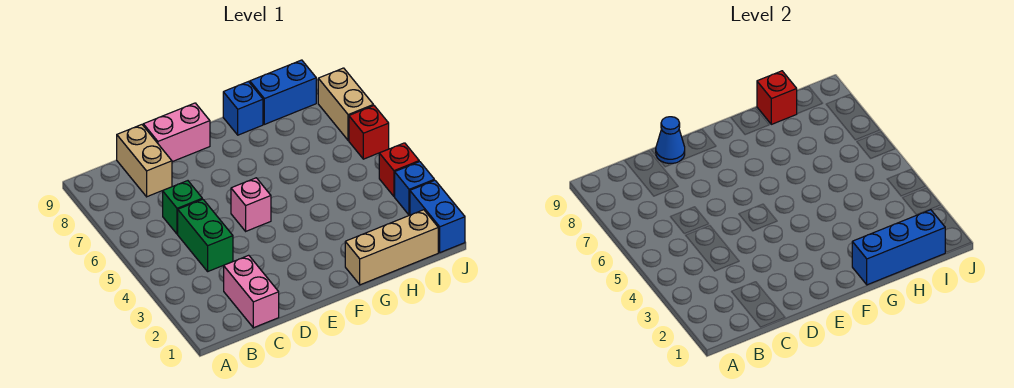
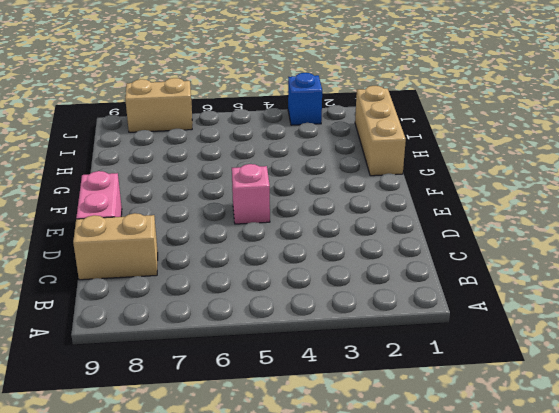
none -> pink brick C1:C2 level 1
none -> green brick C4:C5 level 1
none -> green brick C6 level 1

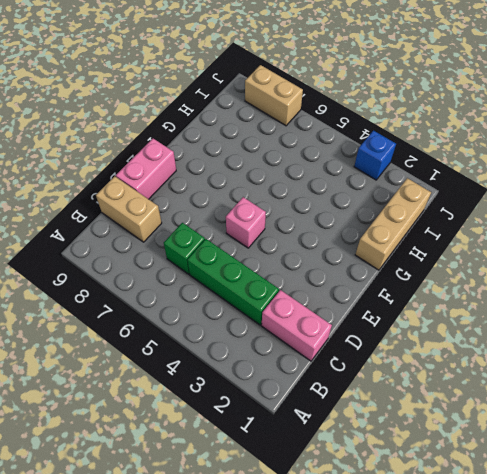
green brick C3:C5 level 1 -> green brick C4:C5 level 1
none -> blue brick G9 level 1
none -> blue brick H9:I9 level 1
none -> blue brick J1:J2 level 1

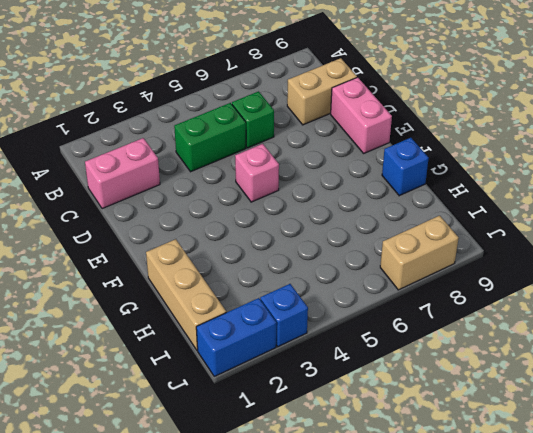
none -> blue brick H9:I9 level 1
none -> red brick J4 level 1
none -> red brick J6 level 1

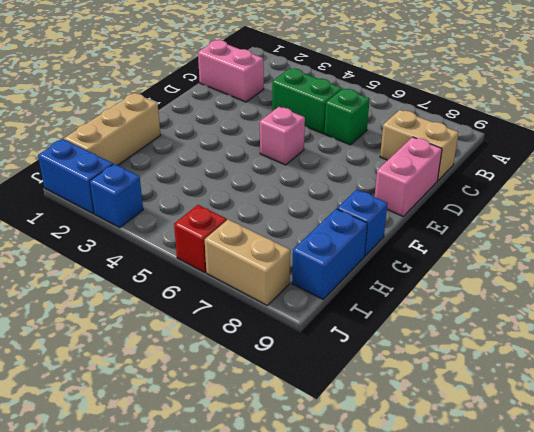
none -> red brick J4 level 1
none -> blue cone D9 level 2
none -> blue brick G1:I1 level 2

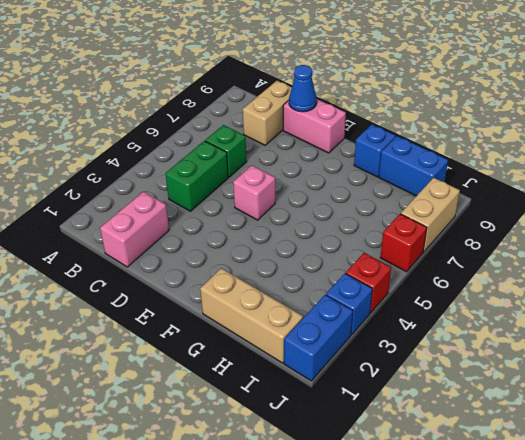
none -> blue brick G1:I1 level 2
none -> red brick H9 level 2

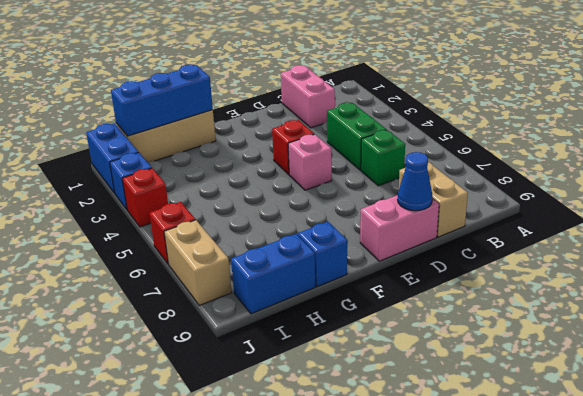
red brick E4 level 1 -> red brick H9 level 2

